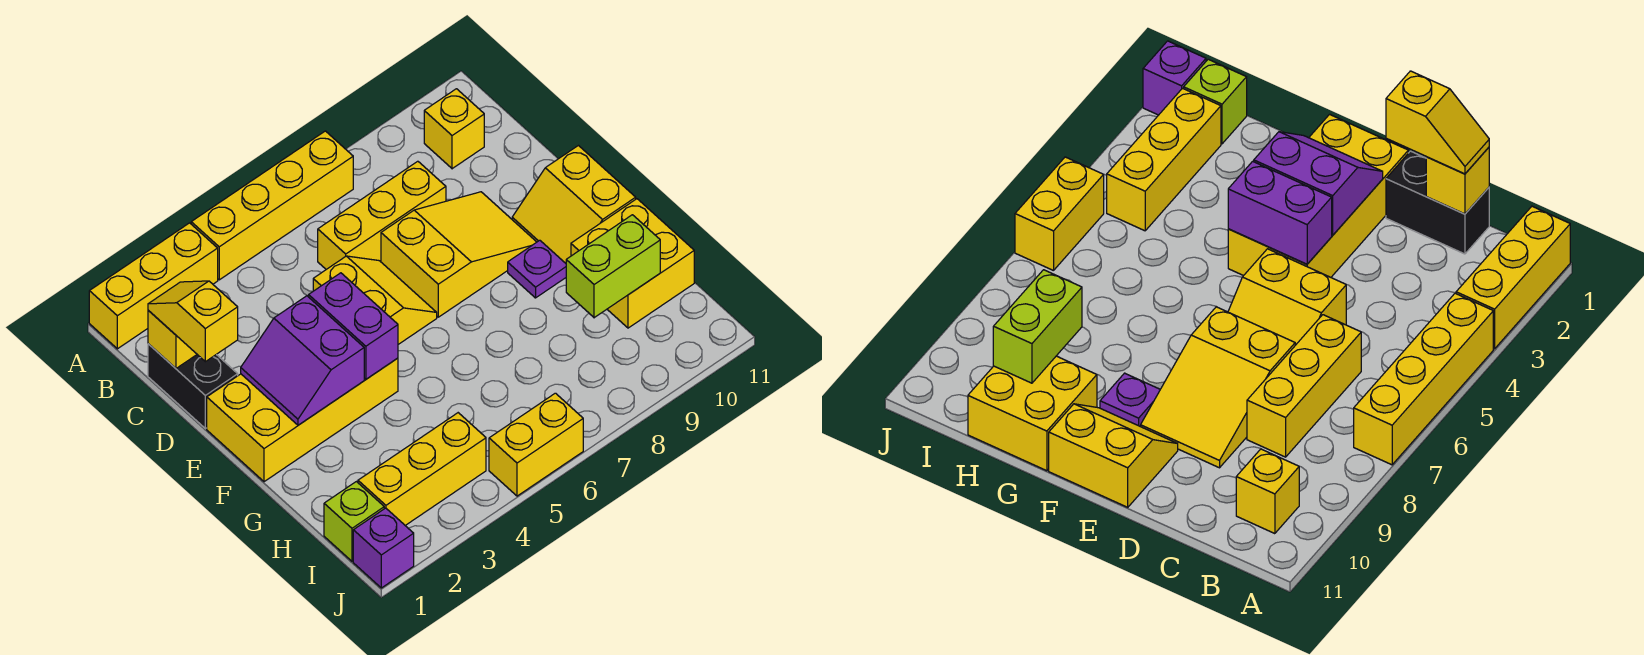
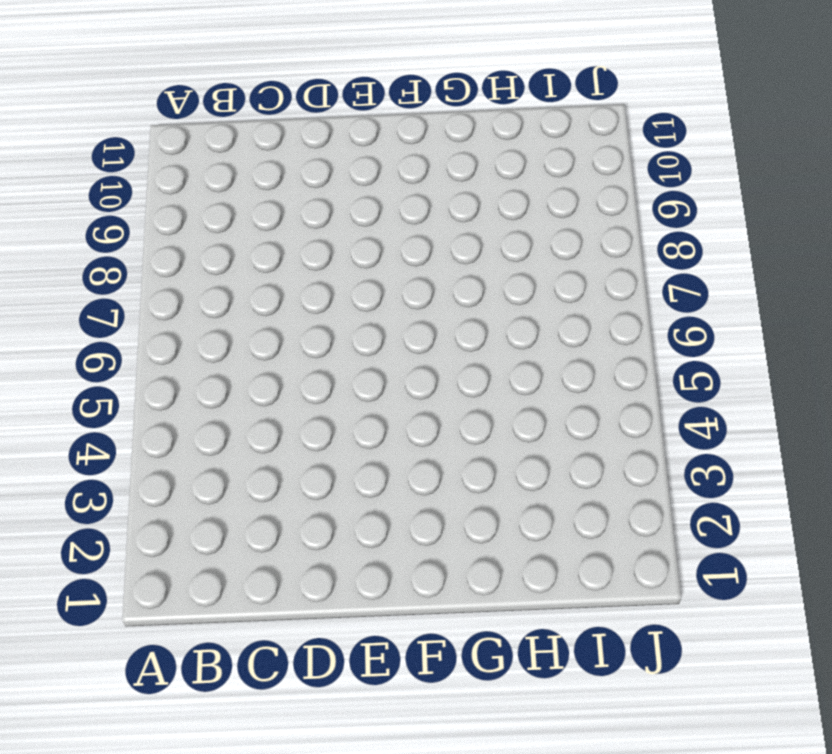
none -> yellow brick A1:A3 level 1
none -> yellow brick A4:A7 level 1
none -> yellow brick B10 level 1

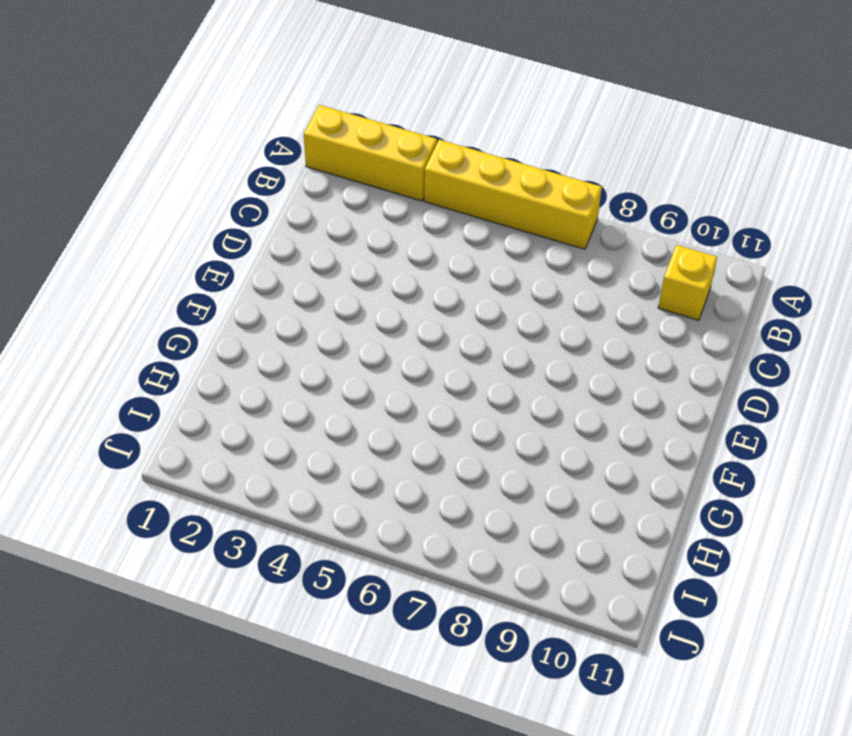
none -> black brick C1:D1 level 1
none -> yellow brick C6:C8 level 1
none -> yellow slope D5:E6 level 1 top 5

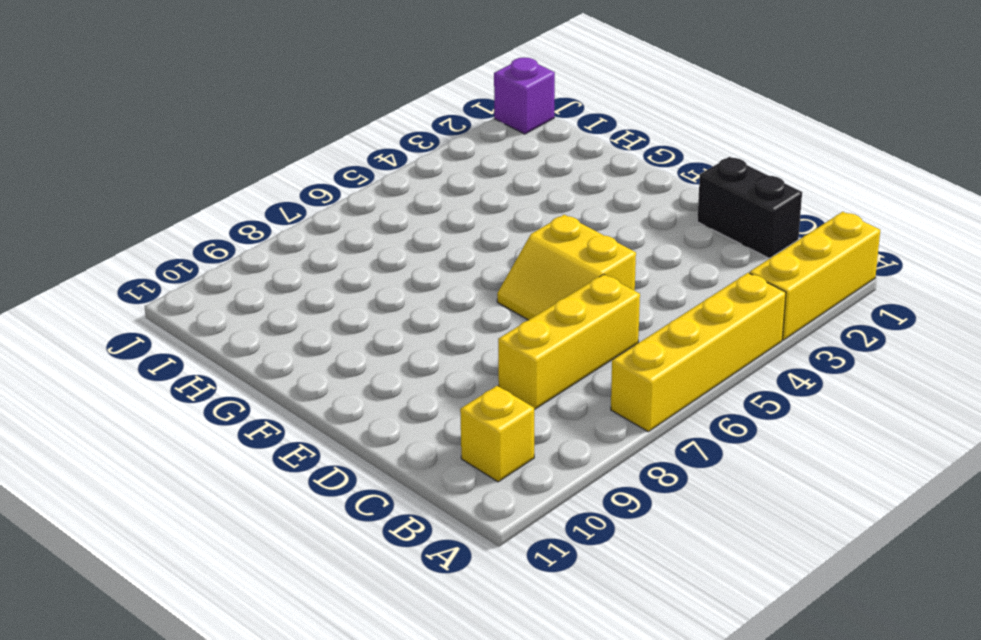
none -> yellow slope D7:E9 level 1 top 7
none -> yellow brick E1:F4 level 1
none -> yellow slope E10:F11 level 1 top 11

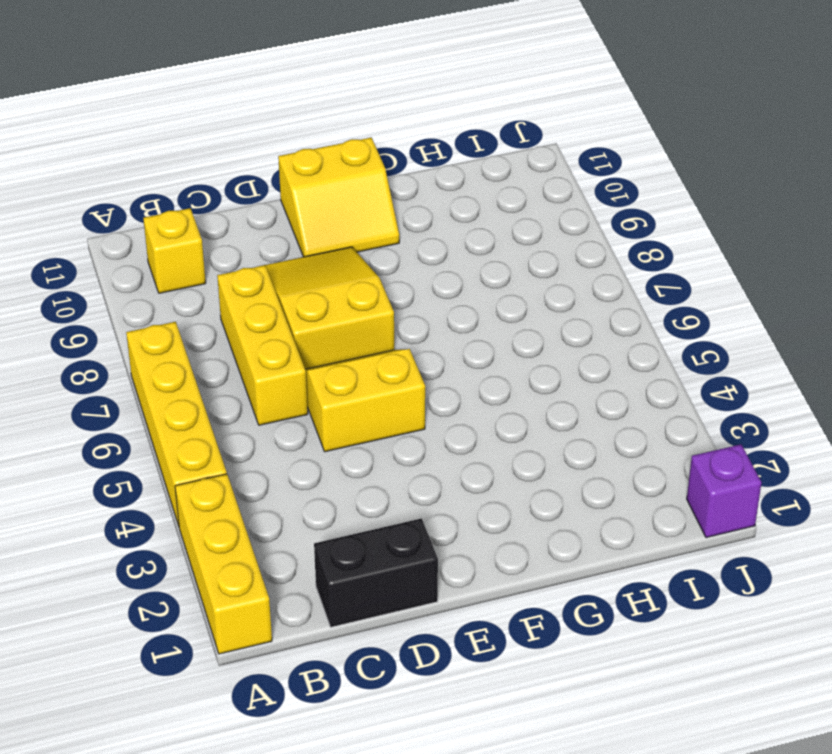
none -> yellow brick E1:F4 level 1
none -> purple plate F9 level 1
none -> yellow brick G10:H11 level 1

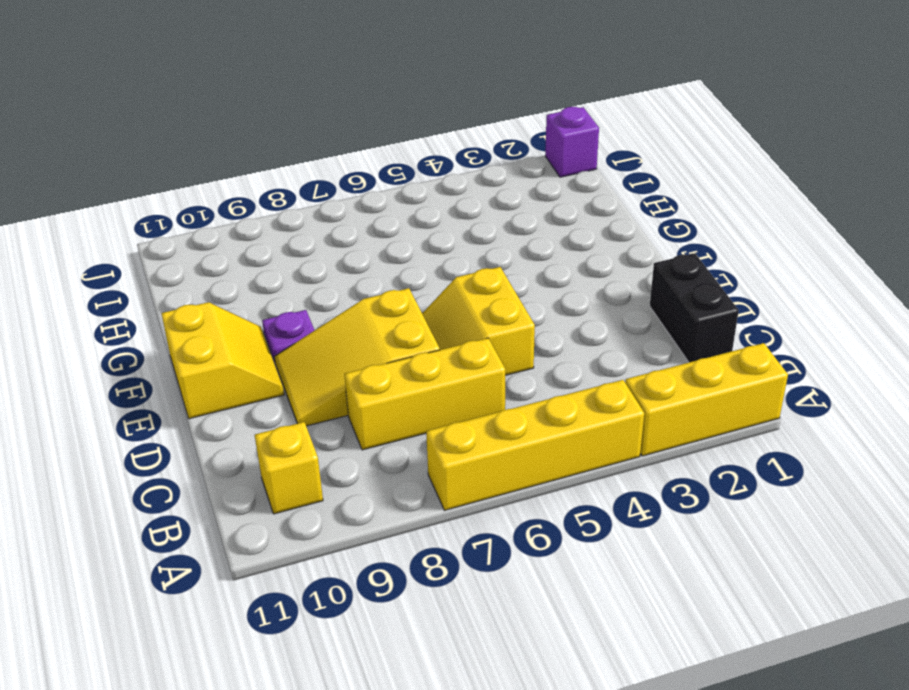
none -> yellow brick E1:F4 level 1
none -> yellow brick G10:H11 level 1
none -> lime brick I1 level 1

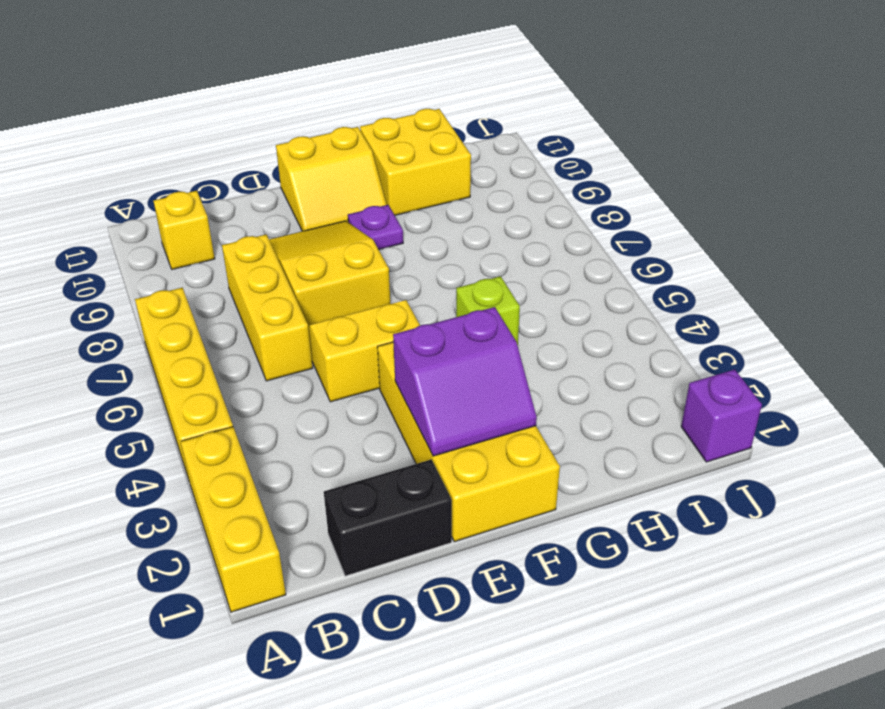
lime brick G5 level 1 -> lime brick I1 level 1
none -> yellow brick I2:I4 level 1
none -> yellow brick J5:J6 level 1
none -> yellow brick C1 level 2

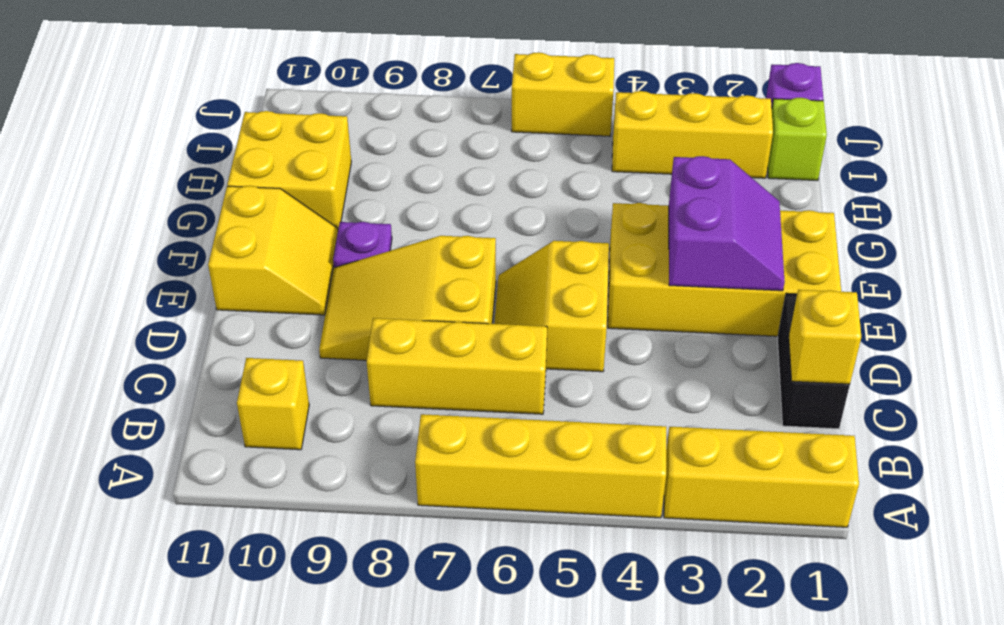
none -> purple brick E4:F4 level 2
none -> lime brick H9:H10 level 2
none -> yellow slope C1:D1 level 3 top D

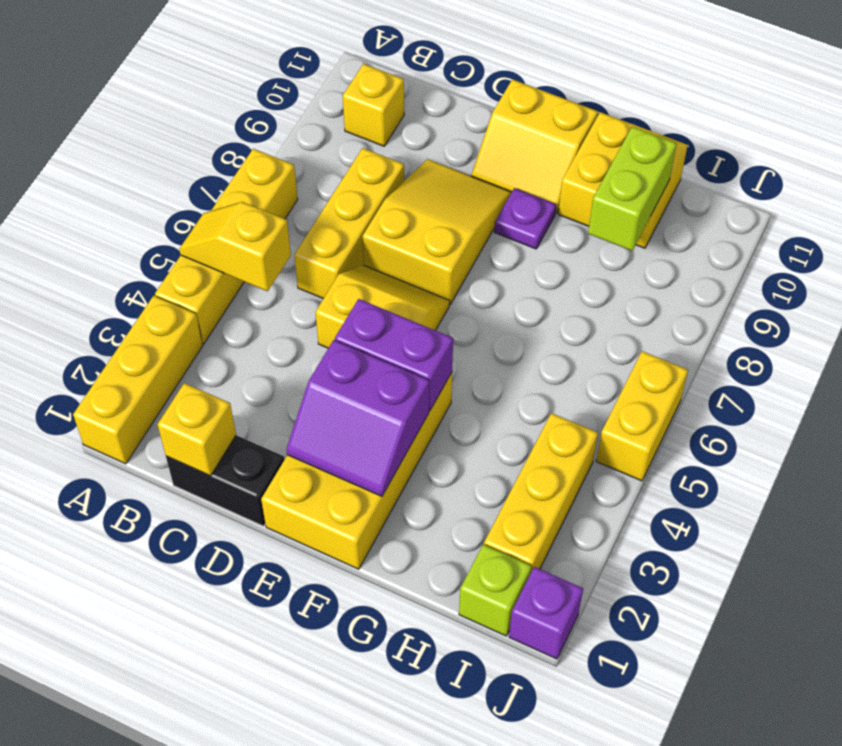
yellow slope A5:B5 level 2 top B -> yellow slope C1:D1 level 3 top D

